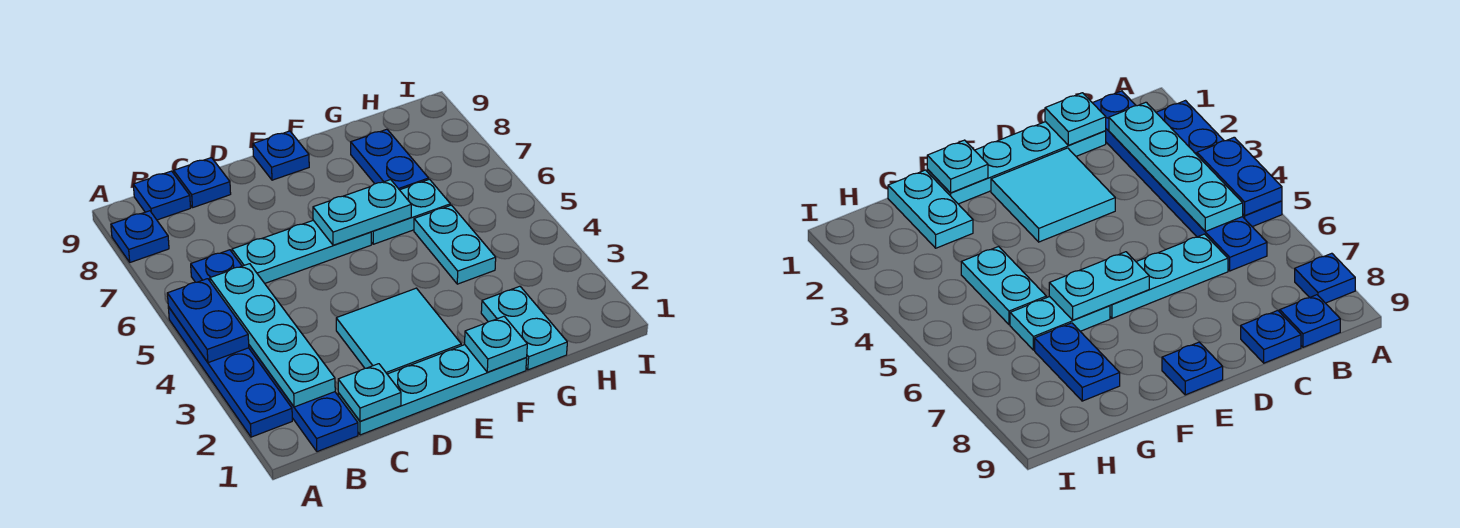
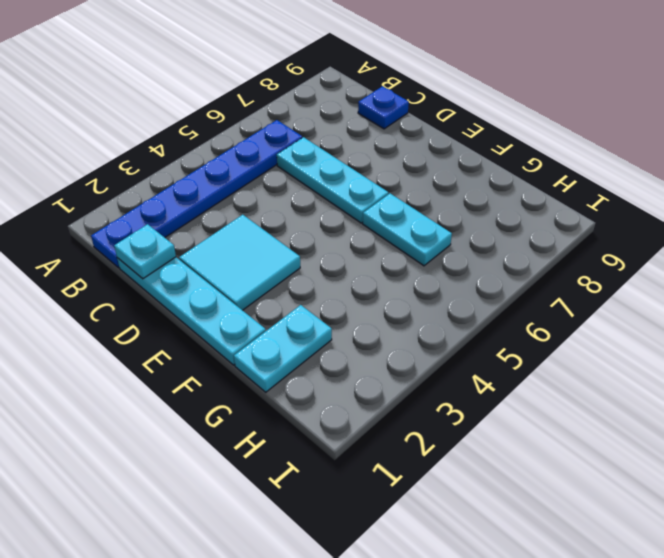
none -> blue plate A2:A5 level 1
none -> blue plate A8 level 1
none -> blue plate B9 level 1

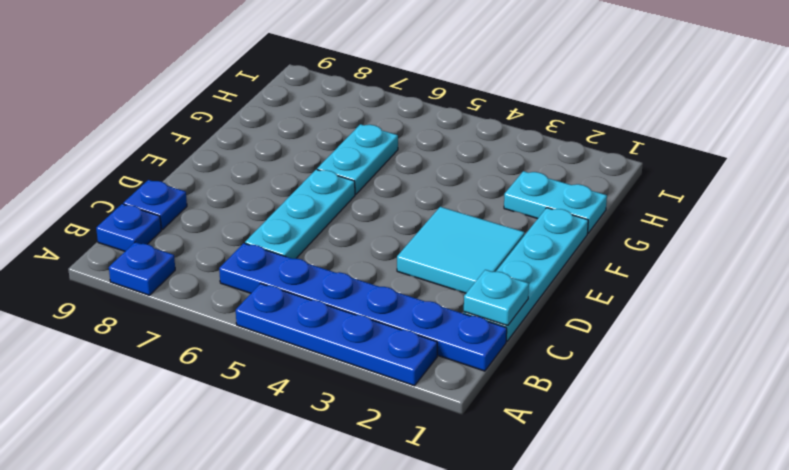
none -> blue plate E9 level 1
none -> cyan plate G4:G5 level 1
none -> blue plate G7:G8 level 1

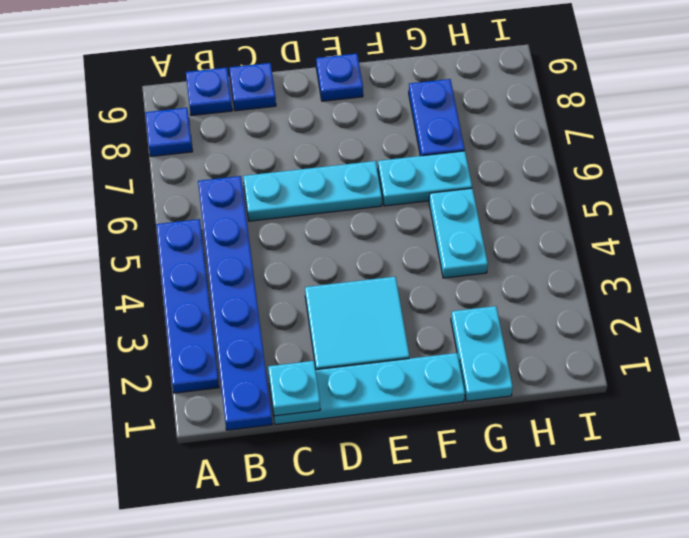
none -> blue plate A4:A5 level 2
none -> cyan plate B2:B5 level 2
none -> cyan plate E6:F6 level 2

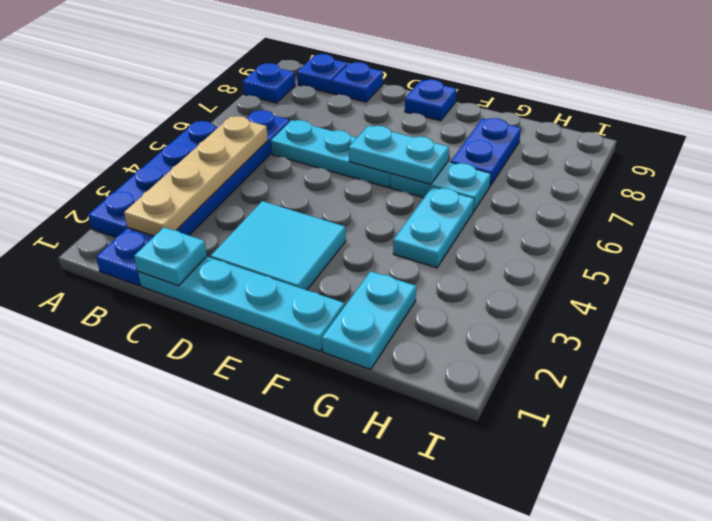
tan plate B2:B5 level 2 -> cyan plate B2:B5 level 2
none -> blue plate A4:A5 level 2
none -> cyan plate F1 level 2

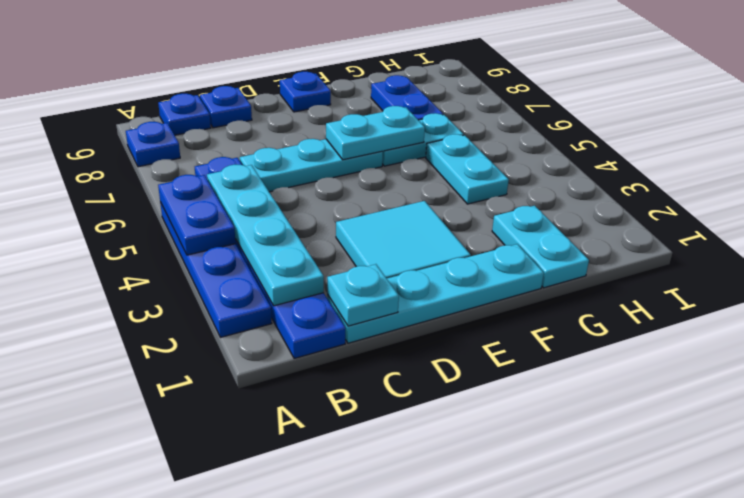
none -> cyan plate F1 level 2

